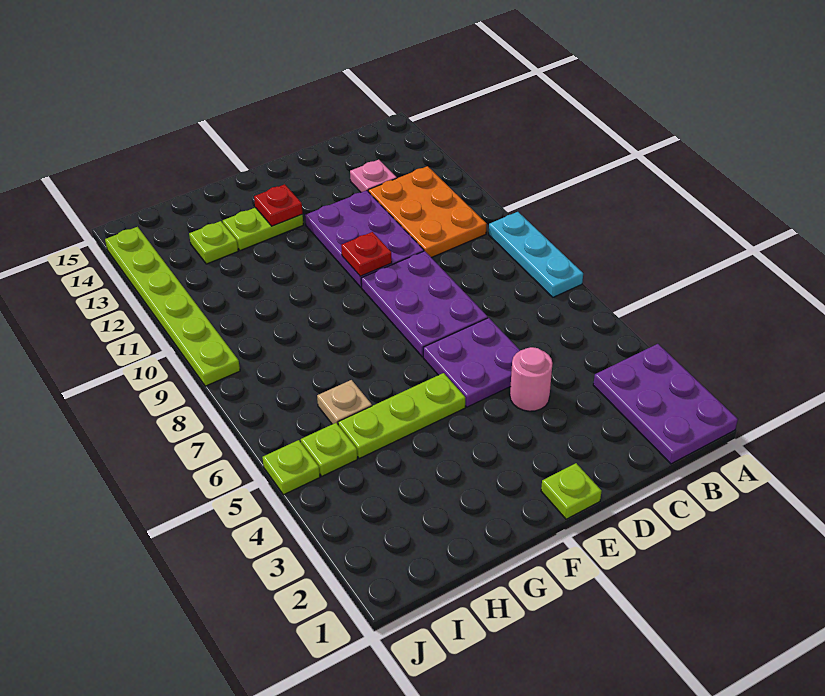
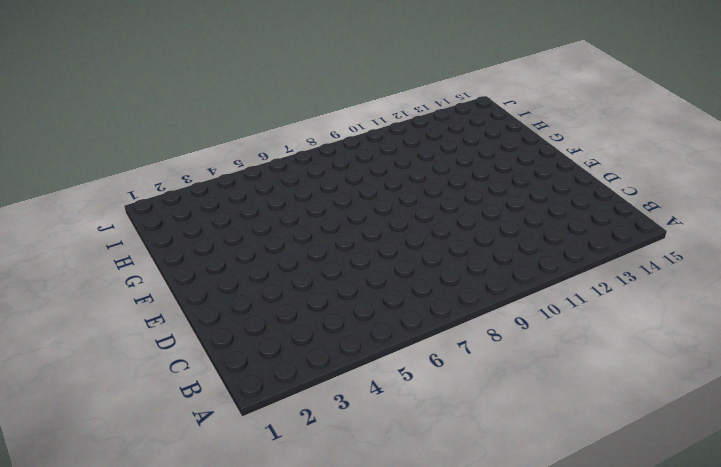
none -> purple plate A1:B3 level 1
none -> cyan plate A7:A9 level 1
none -> orange plate B10:C12 level 1

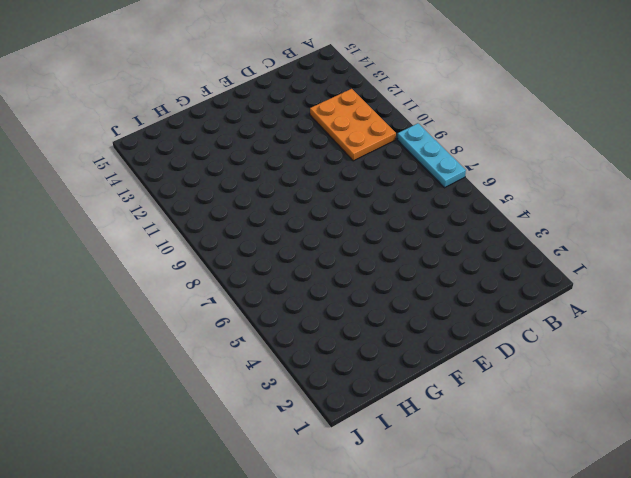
none -> purple plate A1:B3 level 1
none -> pink plate C13 level 1
none -> pink round brick D4 level 1

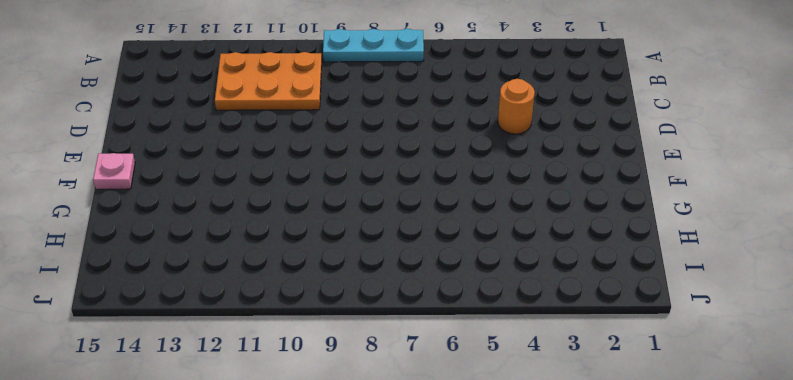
orange round brick D4 level 1 -> pink round brick D4 level 1
pink plate F15 level 1 -> pink plate C13 level 1
none -> purple plate A1:B3 level 1
none -> purple plate D5:E6 level 1
none -> purple plate D7:E9 level 1

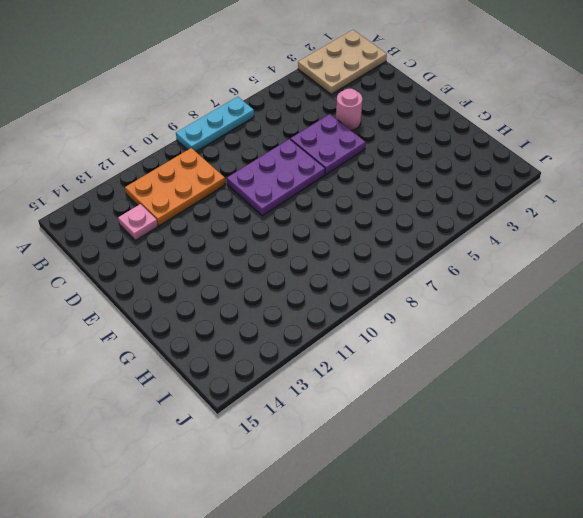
tan plate A1:B3 level 1 -> purple plate A1:B3 level 1
none -> purple plate D10:E12 level 1
none -> lime plate E1 level 1
none -> lime plate F5:H5 level 1

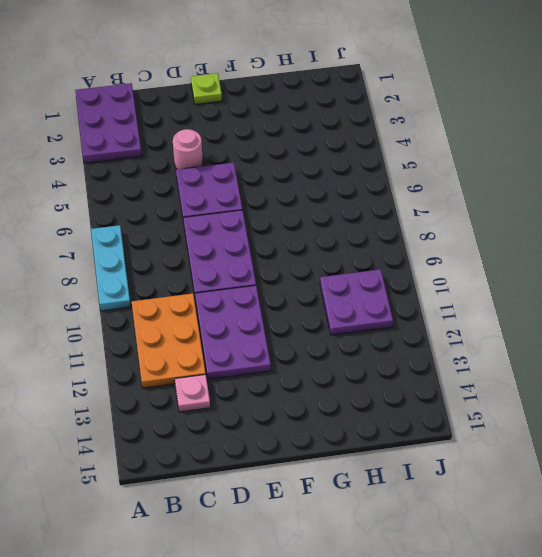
purple plate H10:I11 level 1 -> none
none -> lime plate F5:H5 level 1
none -> lime plate F13:G13 level 1
none -> tan plate H6 level 1

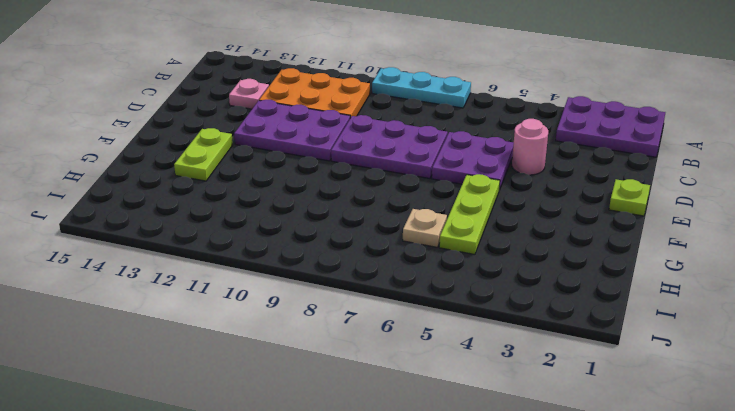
none -> lime plate H13 level 1
none -> lime plate I5 level 1
none -> lime plate J5 level 1

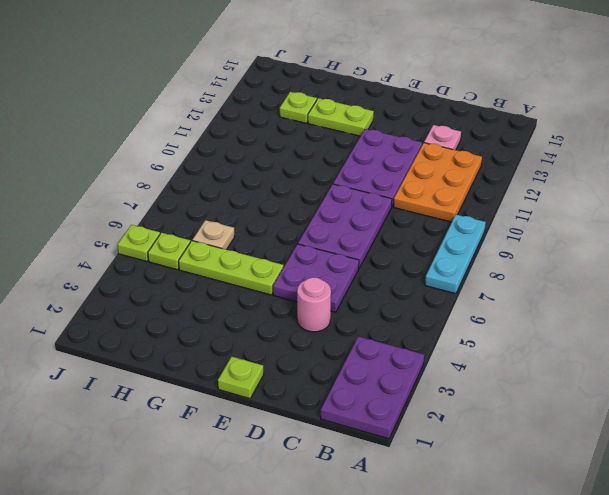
none -> lime plate J9:J14 level 1
none -> red plate E10 level 2
none -> red plate F13 level 2

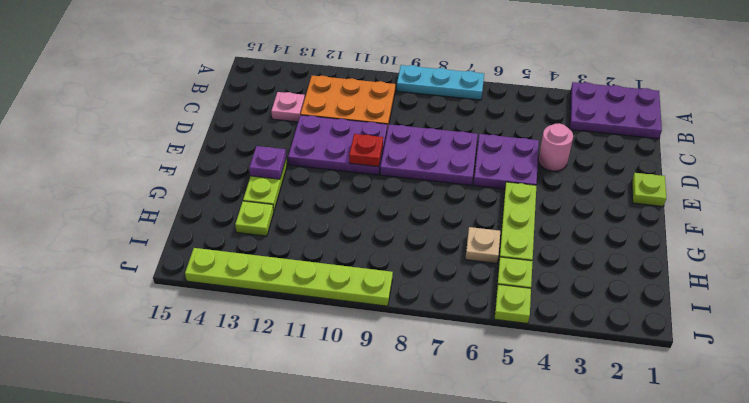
purple plate F13 level 2 -> red plate F13 level 2

